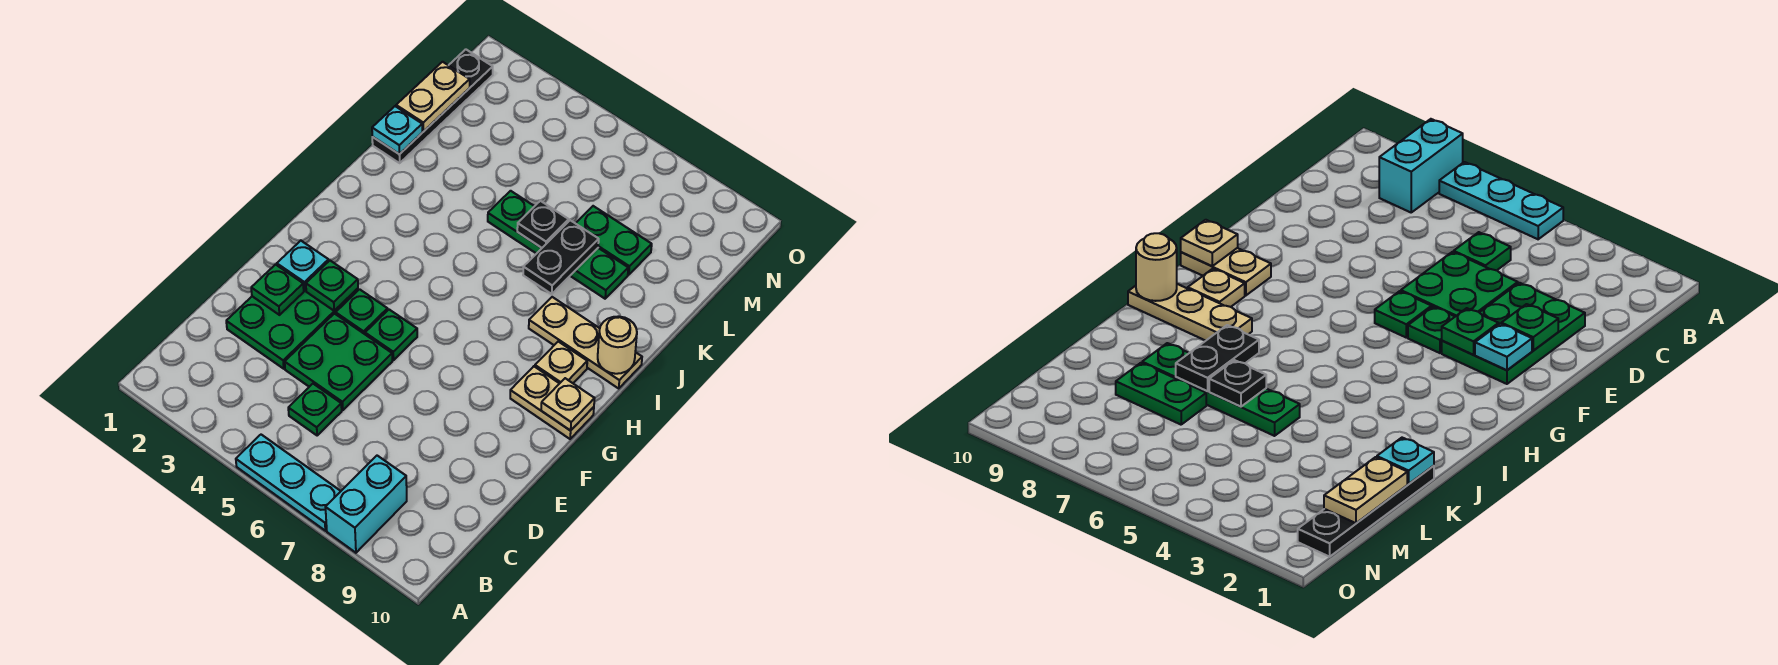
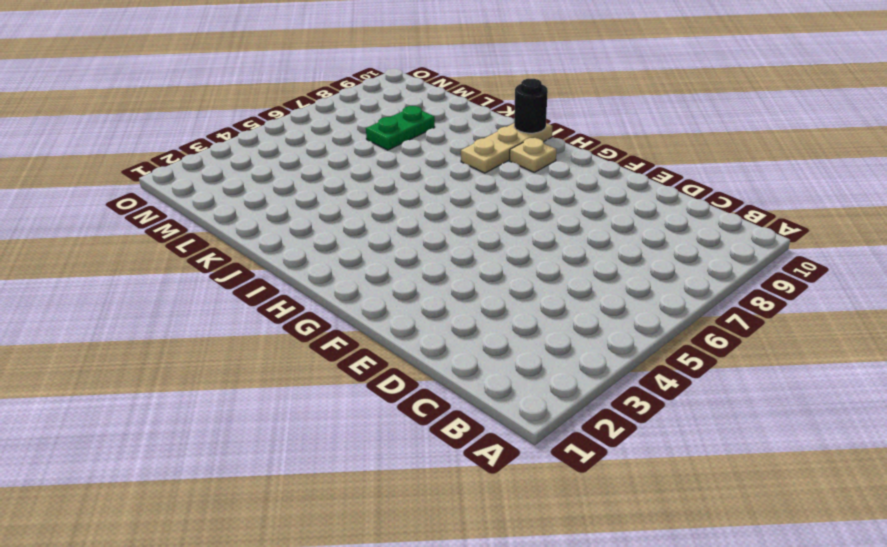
black round brick I10 level 2 -> tan round brick I10 level 2
none -> cyan plate A5:A7 level 1
none -> cyan brick A8:B8 level 1
none -> green plate C5 level 1

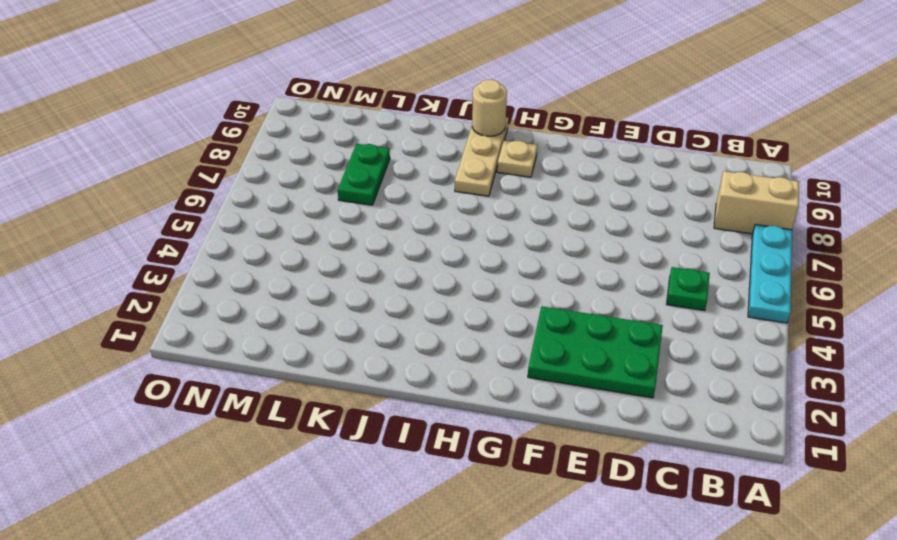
tan brick A8:B8 level 1 -> cyan brick A8:B8 level 1
none -> green plate D4:E5 level 1
none -> green plate F4 level 1
none -> green plate F5 level 1

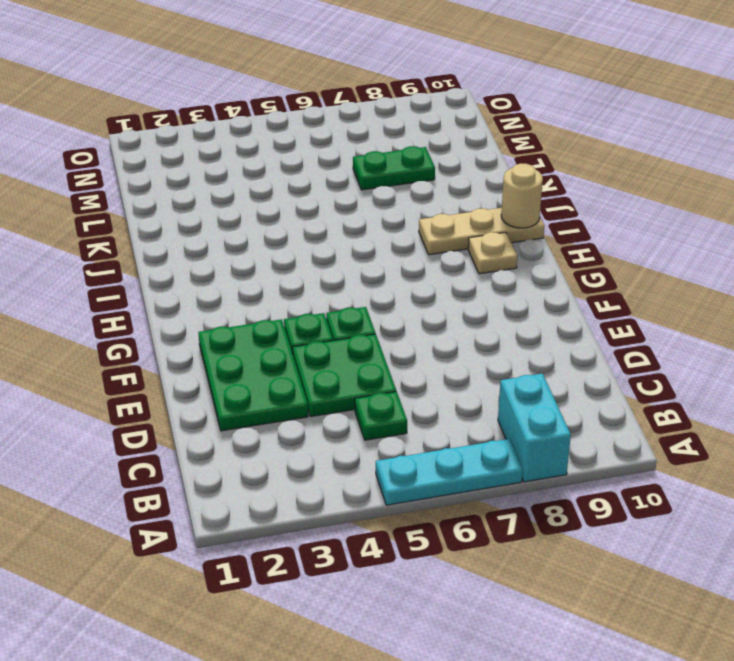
none -> tan plate G9:G10 level 1
none -> black plate K1:N1 level 1
none -> green plate K5:K8 level 1

